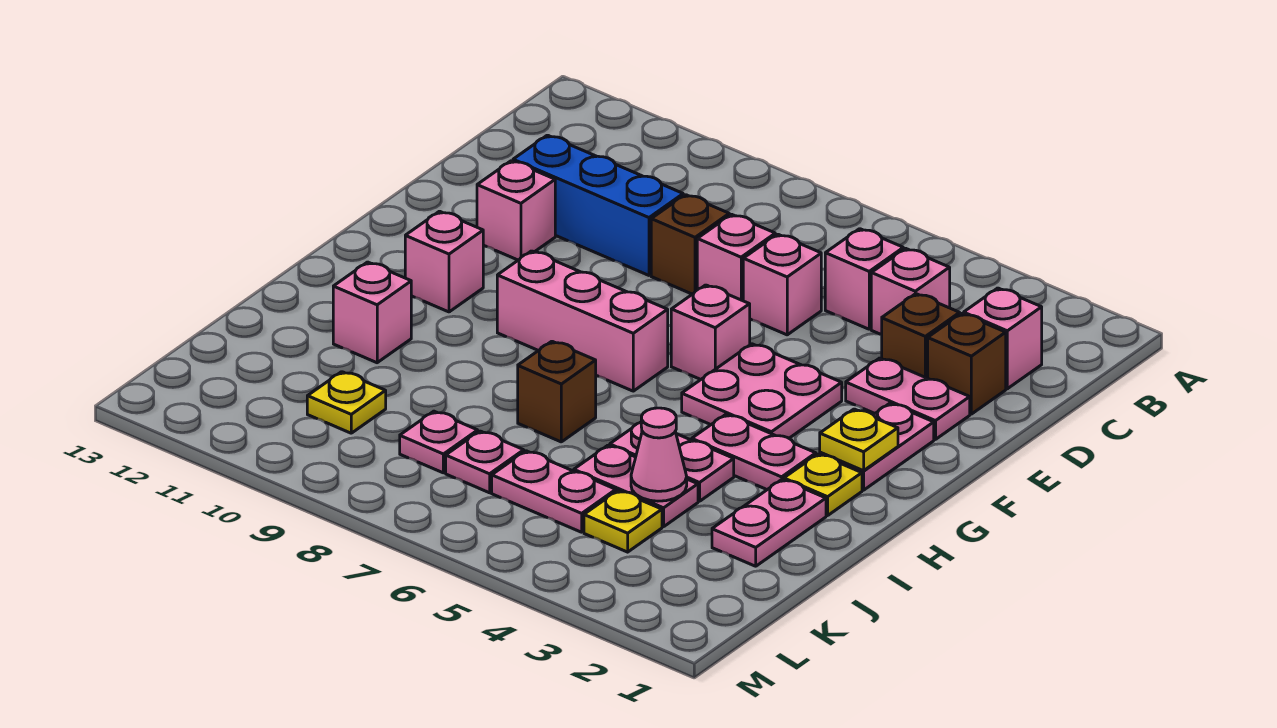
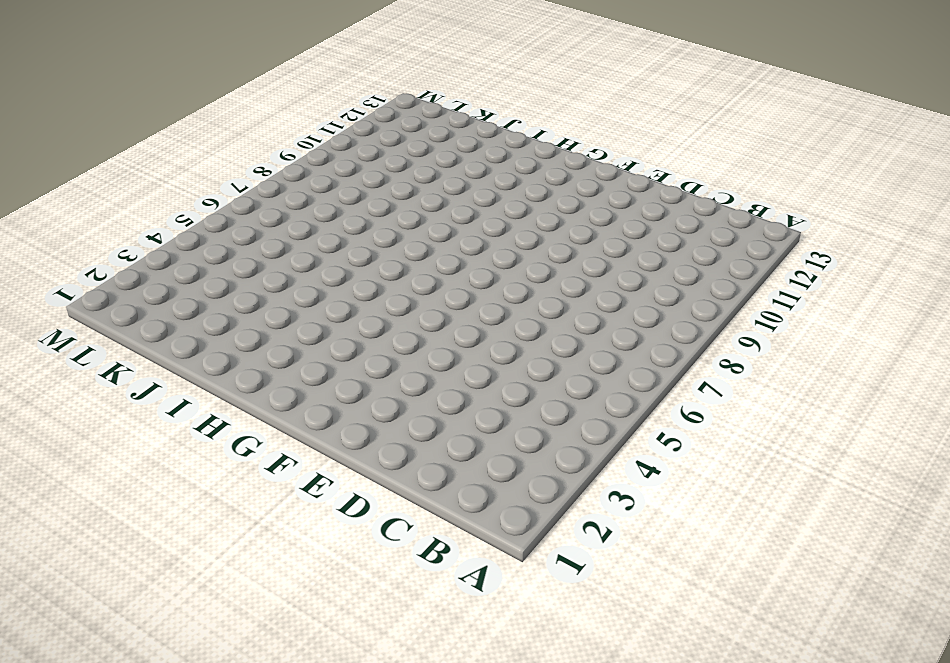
none -> pink brick C2 level 1
none -> pink brick C4 level 1
none -> pink brick C5 level 1
none -> brown brick D2 level 1

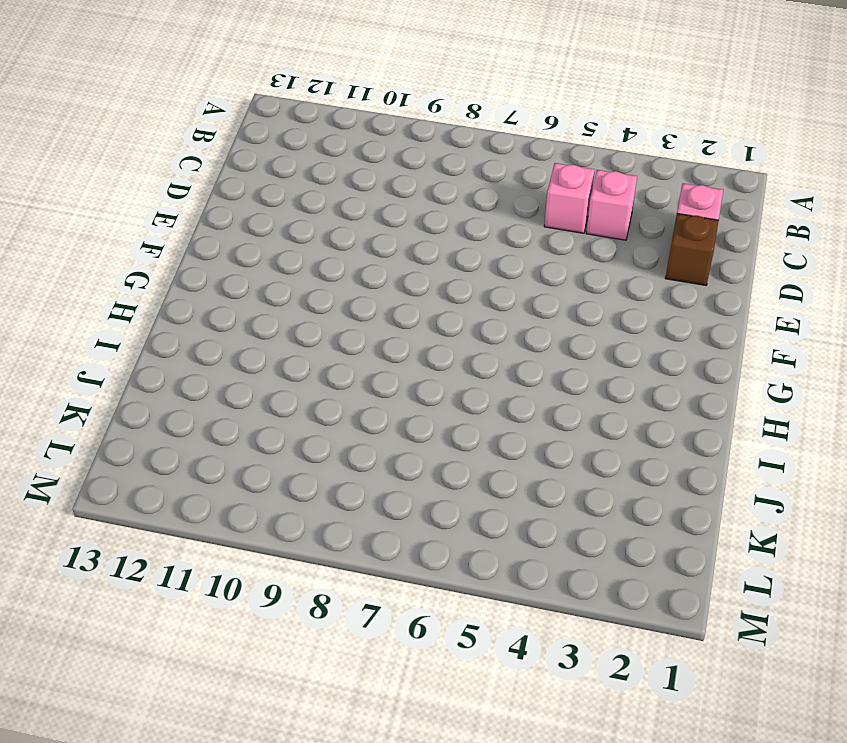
none -> brown brick D3 level 1
none -> pink brick D6 level 1
none -> pink brick D7 level 1
none -> brown brick D8 level 1

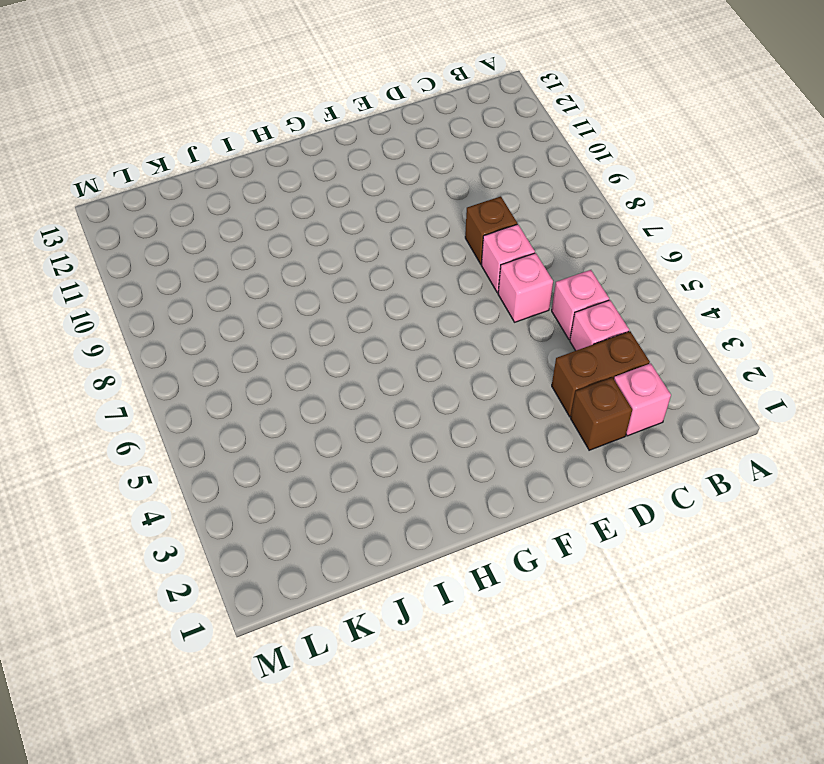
brown brick C3:D3 level 1 -> brown brick D3 level 1
none -> blue brick D9:D11 level 1
none -> pink plate E2:E3 level 1
none -> pink brick E11 level 1
none -> pink plate F2:G2 level 1

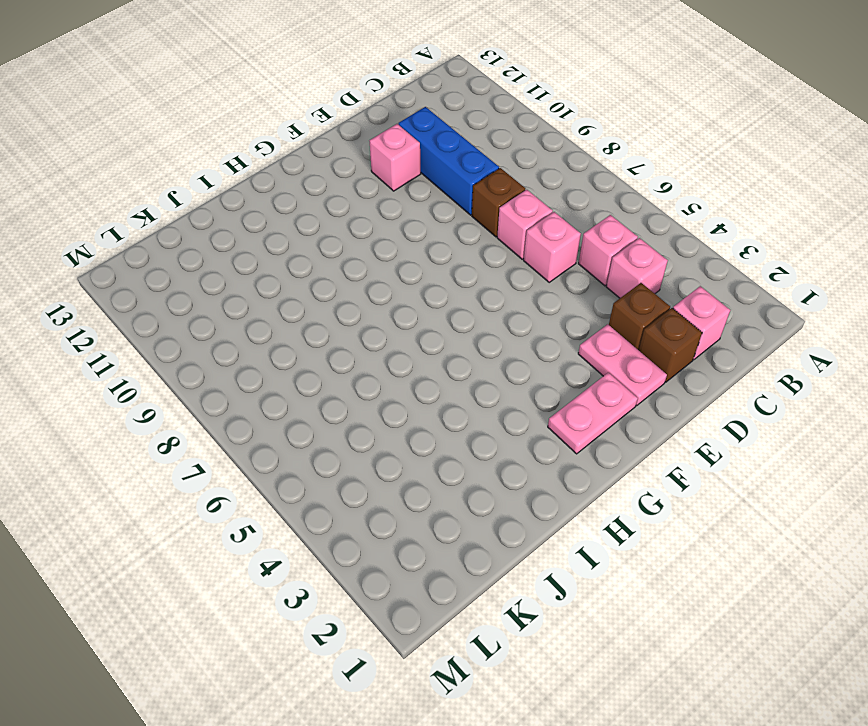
none -> pink plate F4:G5 level 1
none -> pink brick F6 level 1
none -> pink brick G7:G9 level 1
none -> pink brick G11 level 1

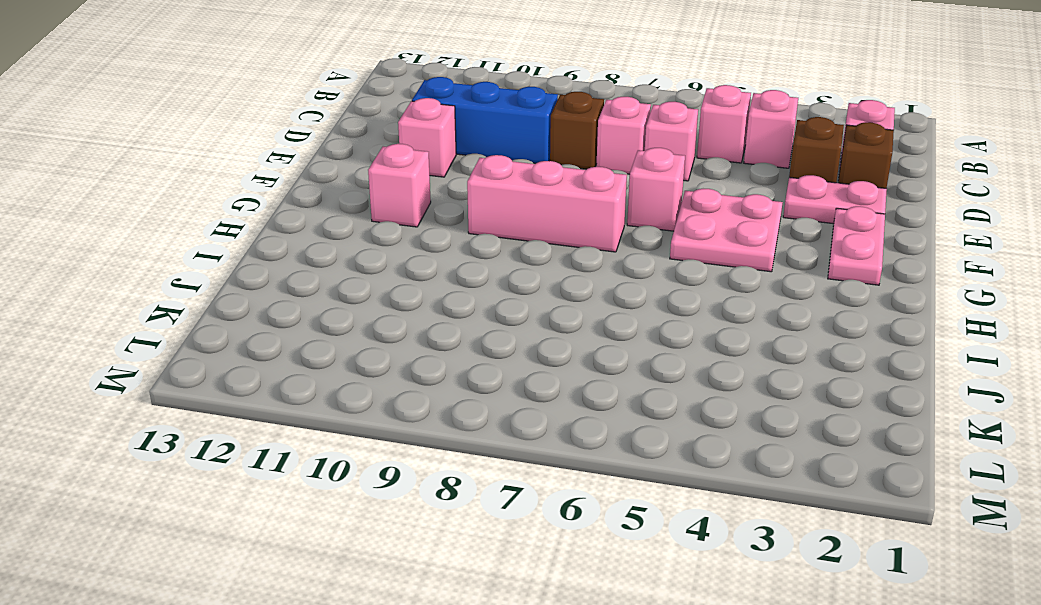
none -> yellow plate H2 level 1
none -> pink plate H3:H4 level 1
none -> pink plate I2:J2 level 1
none -> pink plate I4:I5 level 1

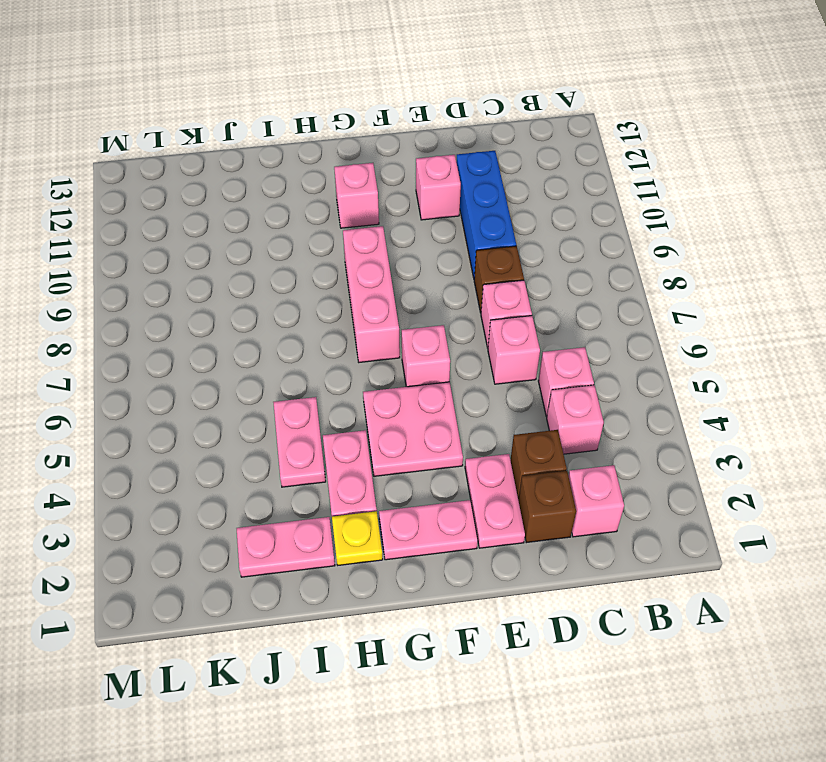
none -> brown brick I7 level 1
none -> pink brick I11 level 1
none -> pink plate J4:J5 level 1
none -> yellow plate K4 level 1

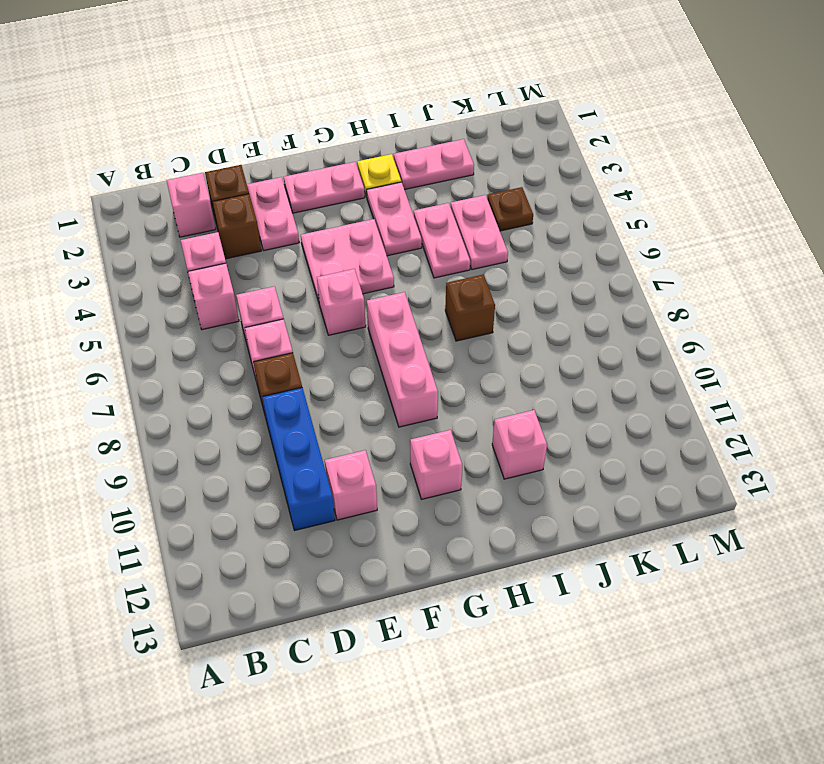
brown plate K4 level 1 -> yellow plate K4 level 1
none -> pink plate K5:K6 level 1
none -> pink plate K7 level 1
none -> pink plate K8 level 1
none -> yellow plate K10 level 1

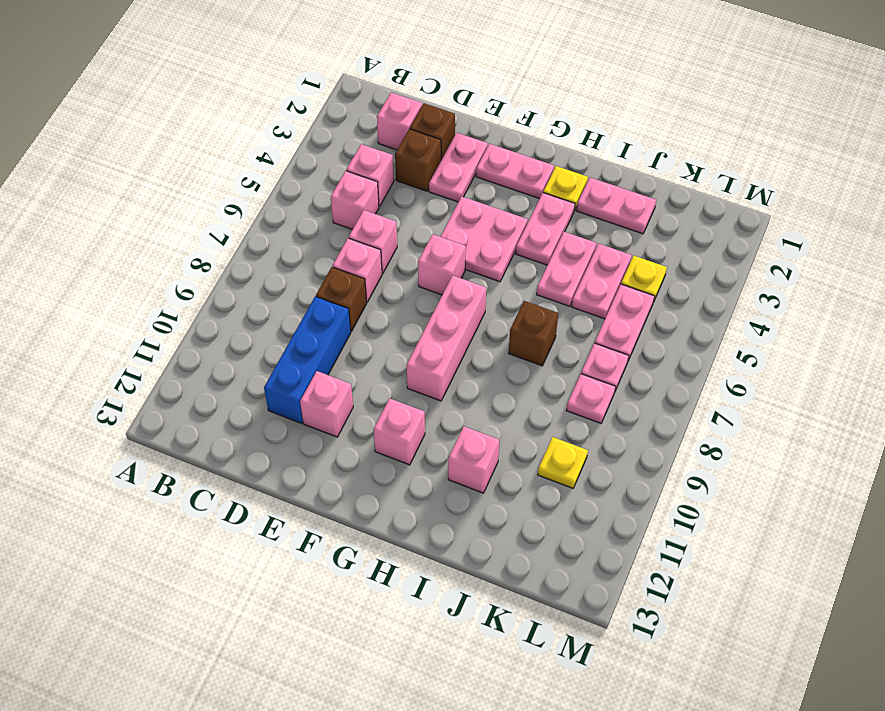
none -> yellow plate G2 level 2
none -> pink cone J4 level 2

